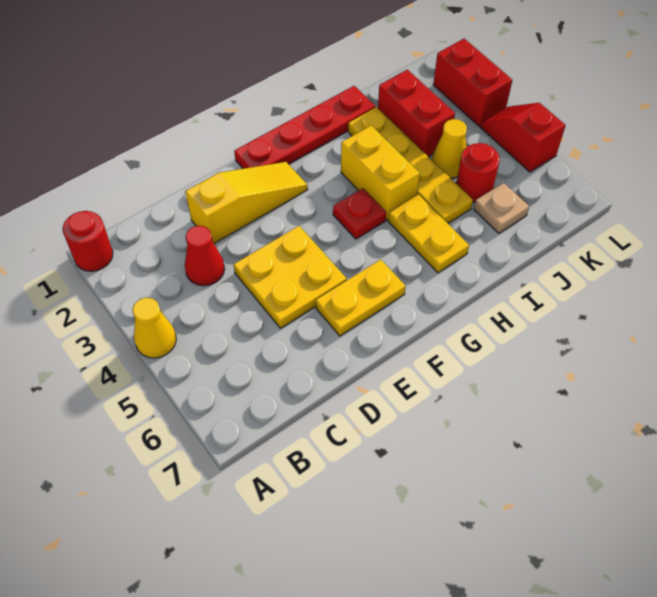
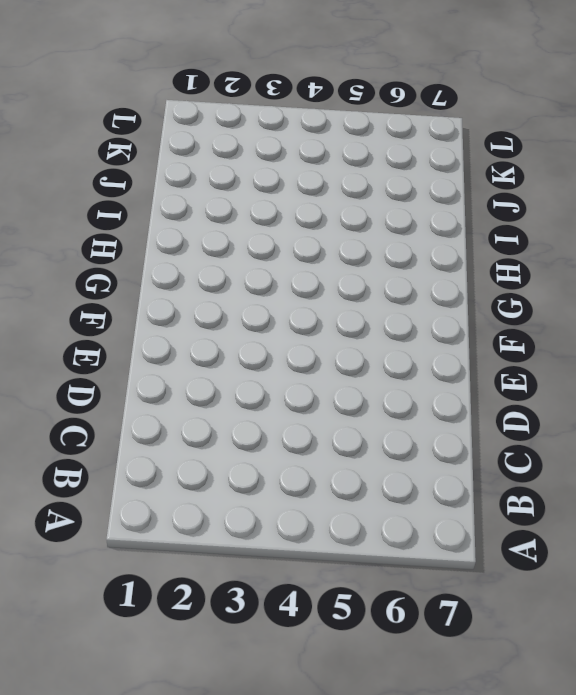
none -> red round brick A1 level 1
none -> yellow cone A4 level 1
none -> red cone C3 level 1

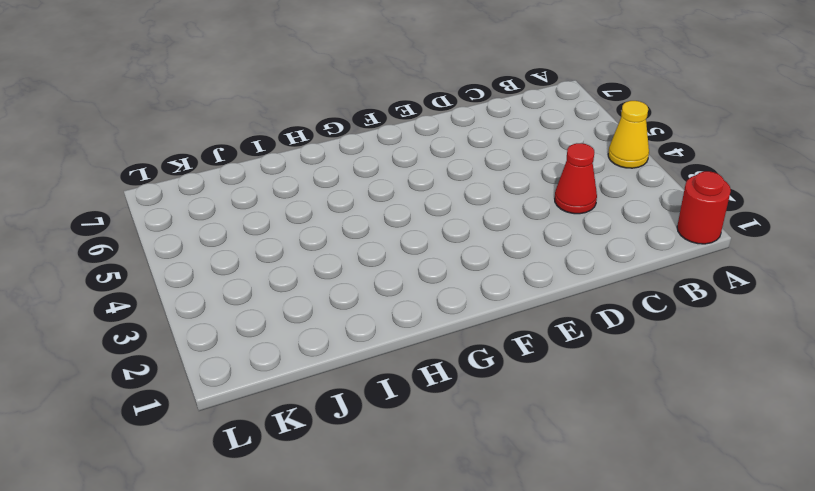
none -> yellow slope D2:F2 level 1 top D
none -> yellow plate D4:E5 level 1
none -> yellow plate E6:F6 level 1

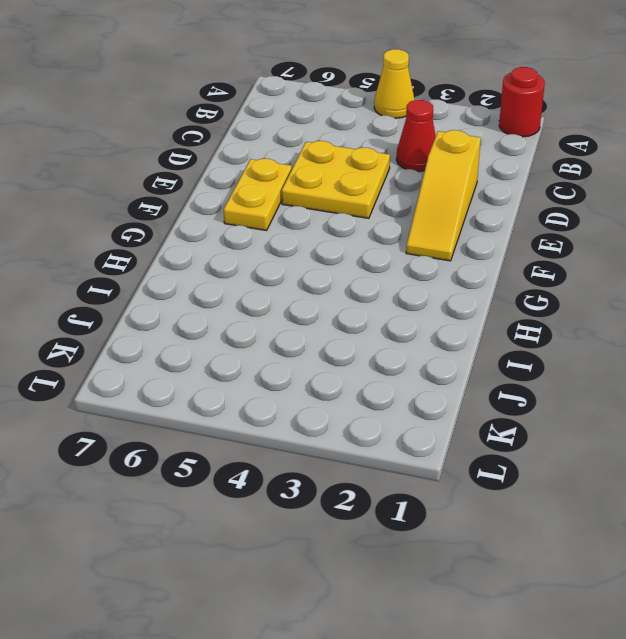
none -> red plate F1:I1 level 1
none -> red plate G4 level 1
none -> yellow brick H3:H4 level 1

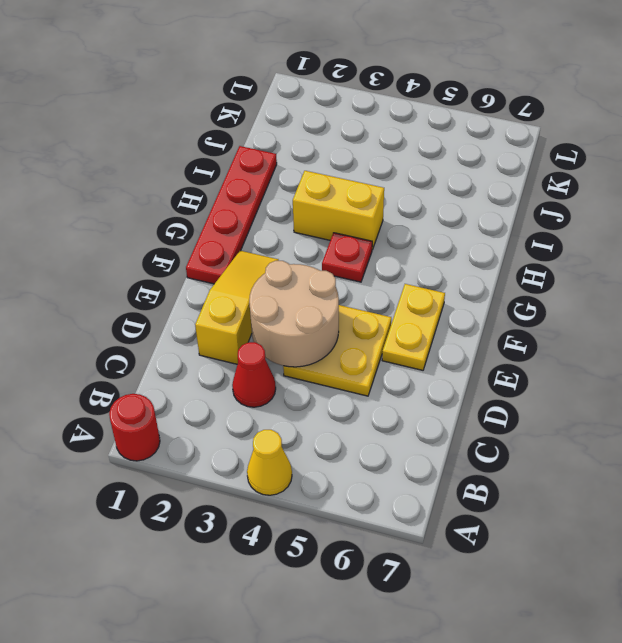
tan round brick D3:E4 level 2 -> none
none -> yellow plate H5:H6 level 1
none -> yellow plate I2:I5 level 1
none -> red brick J2:J3 level 1

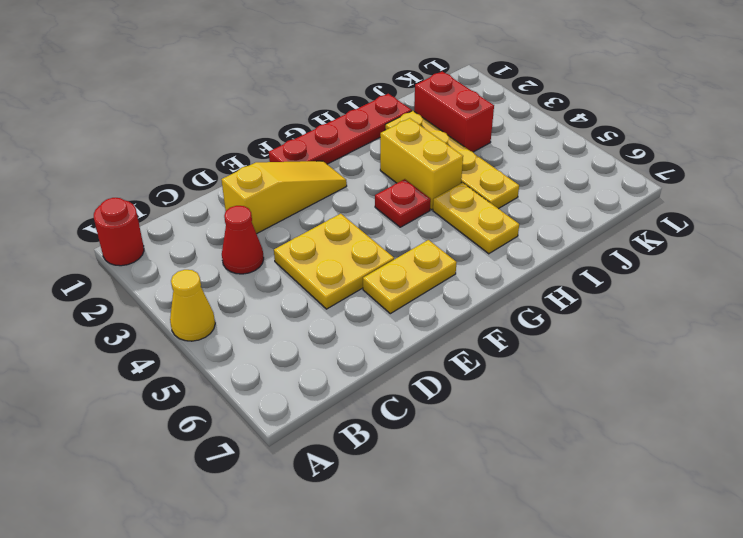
none -> yellow cone J4 level 1
none -> red round brick J5 level 1
none -> tan plate J6 level 1

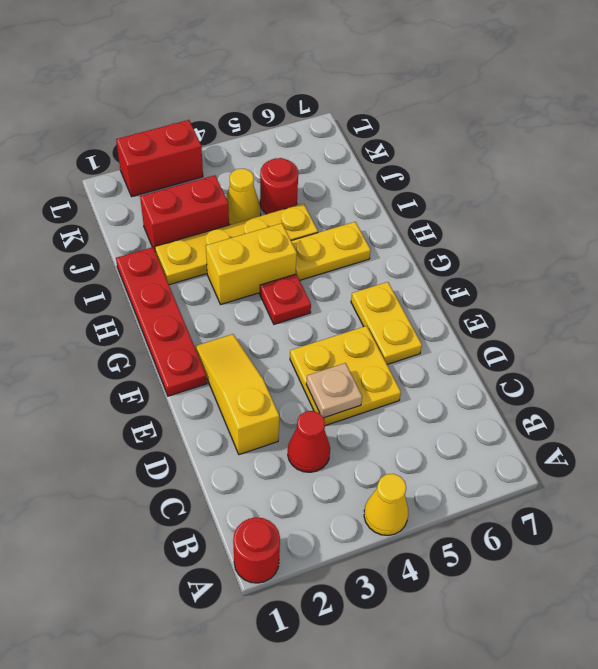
tan plate D4 level 2 -> tan plate J6 level 1
none -> red slope L4:L5 level 1 top 5

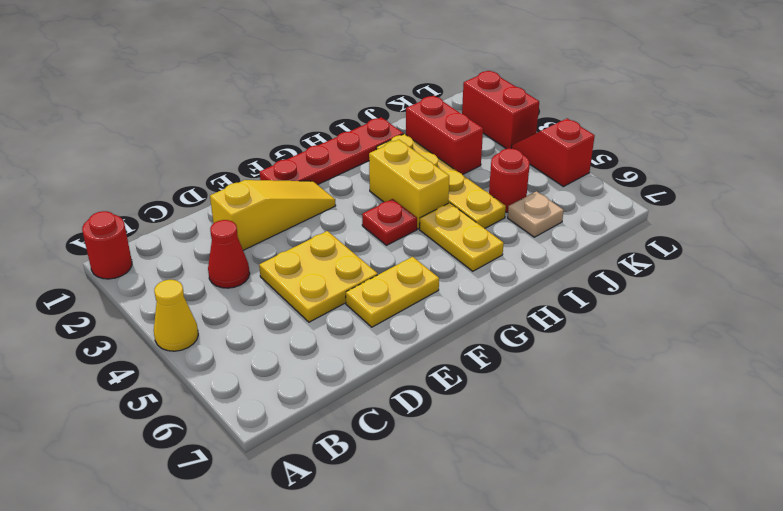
none -> yellow cone J4 level 1

